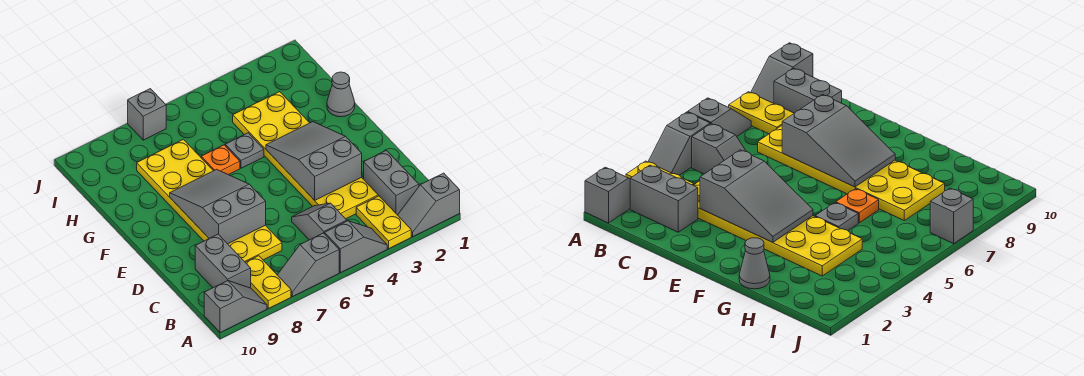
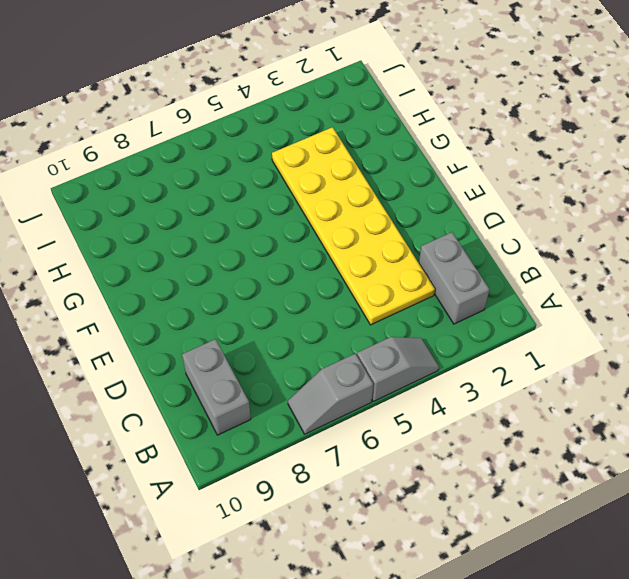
none -> grey slope A1:A2 level 1 top 1
none -> yellow plate A3:B3 level 1
none -> yellow plate A8:B8 level 1

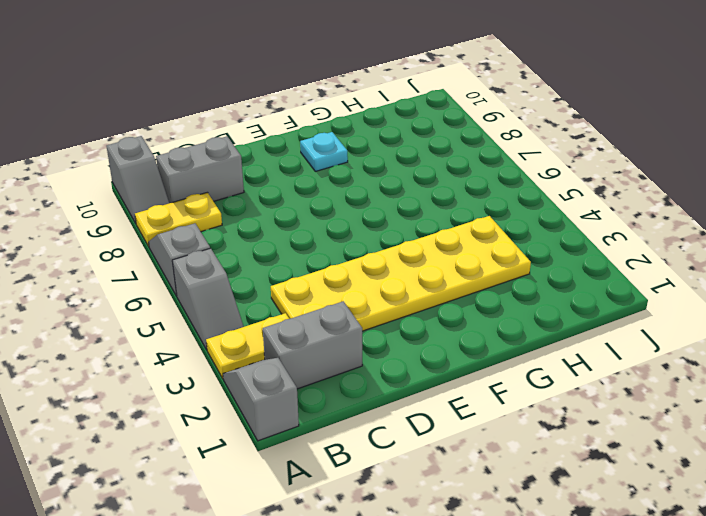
cyan plate F9 level 1 -> none
none -> grey slope B5:C5 level 1 top B
none -> yellow plate C7:H8 level 1
none -> grey cone G1 level 1

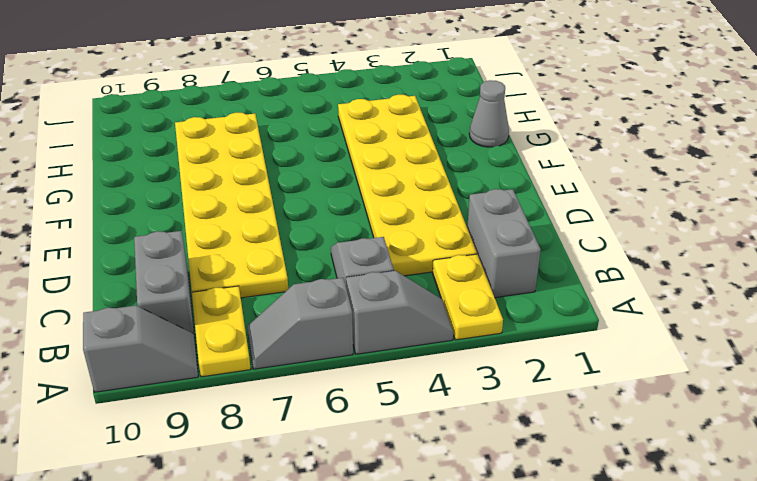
none -> grey slope A1:A2 level 1 top 1
none -> grey plate G5 level 1
none -> orange plate G6 level 1

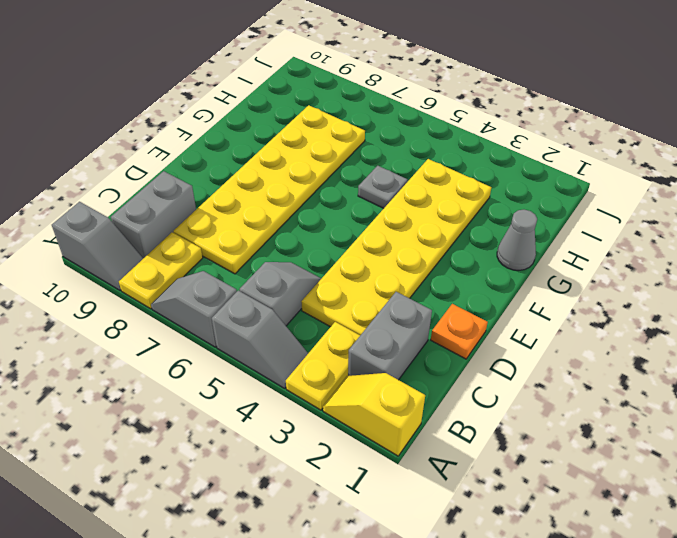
yellow slope A1:A2 level 1 top 1 -> grey slope A1:A2 level 1 top 1
orange plate D1 level 1 -> orange plate G6 level 1
none -> grey brick J7 level 1
none -> grey slope D3:F4 level 2 top D
none -> grey slope D7:F8 level 2 top D

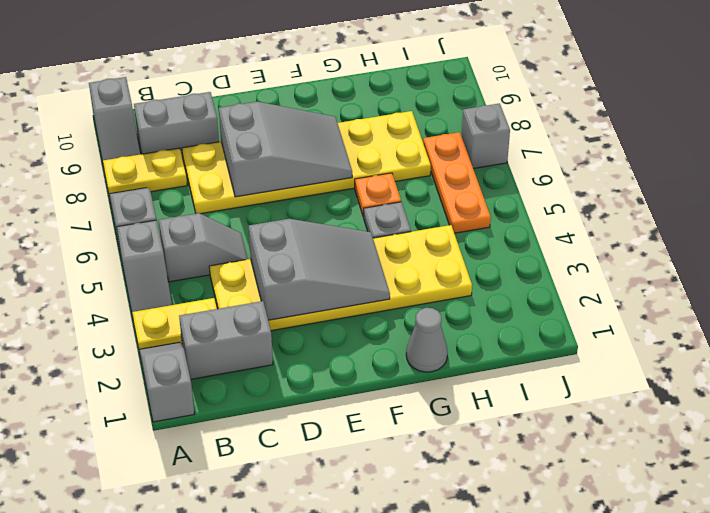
orange plate I5:I7 level 1 -> none

